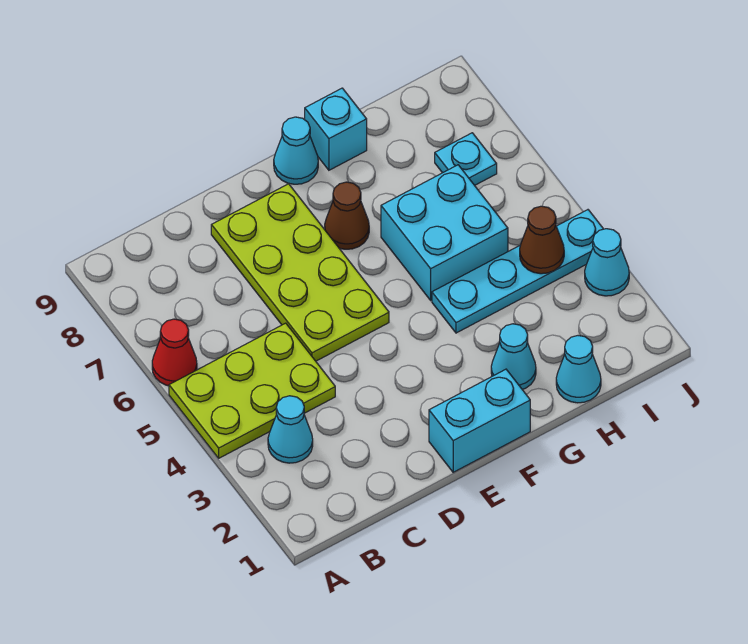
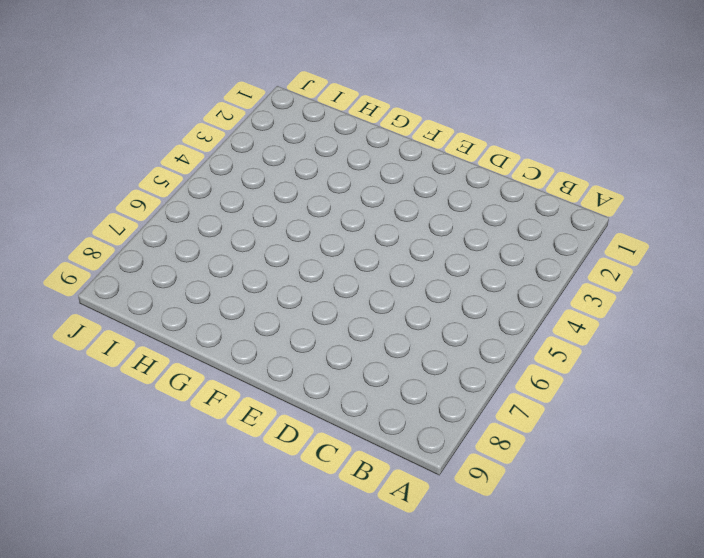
none -> lime plate A4:C5 level 1
none -> red cone A6 level 1
none -> cyan cone B3 level 1

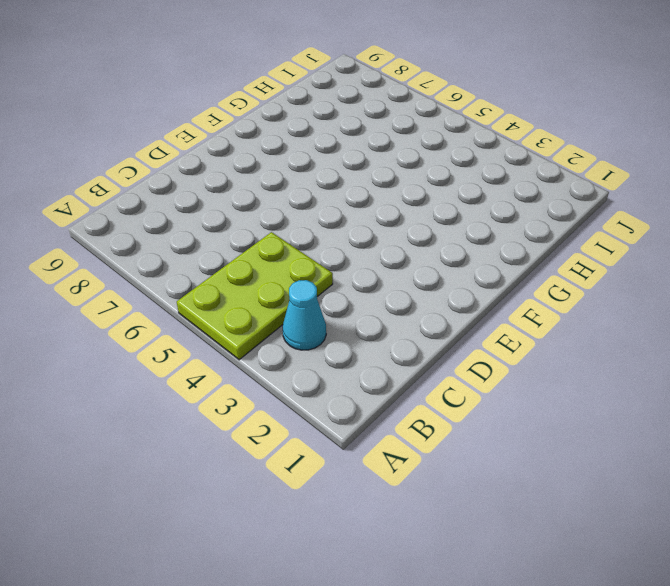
none -> red cone A6 level 1
none -> lime plate D5:E8 level 1
none -> cyan brick E1:F1 level 1

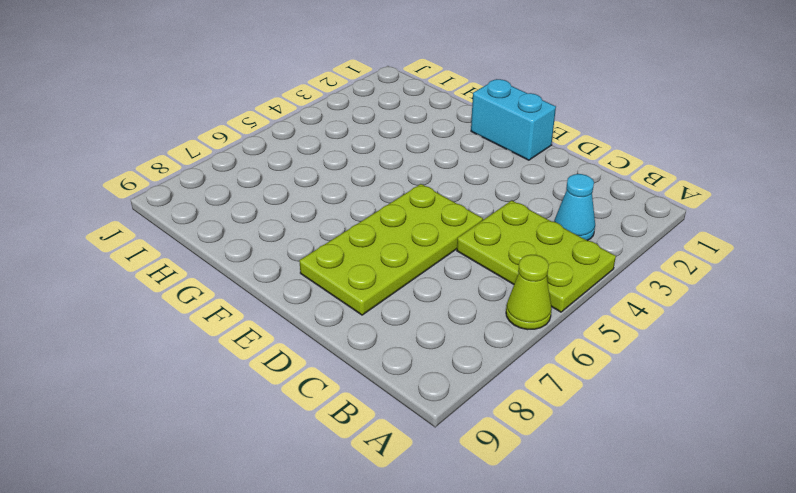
lime cone A6 level 1 -> red cone A6 level 1
none -> brown cone F7 level 1
none -> cyan cone F9 level 1
none -> cyan cone G2 level 1

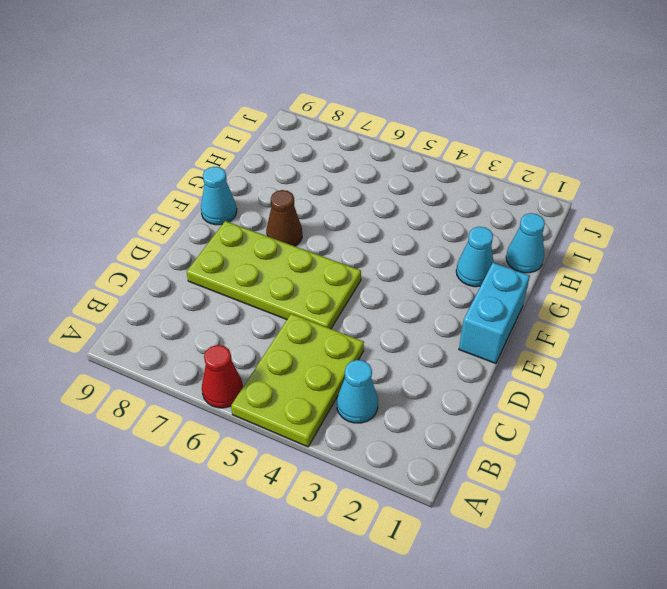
none -> cyan plate G4:J4 level 1
none -> cyan brick G5:H6 level 1
none -> cyan brick G9 level 1

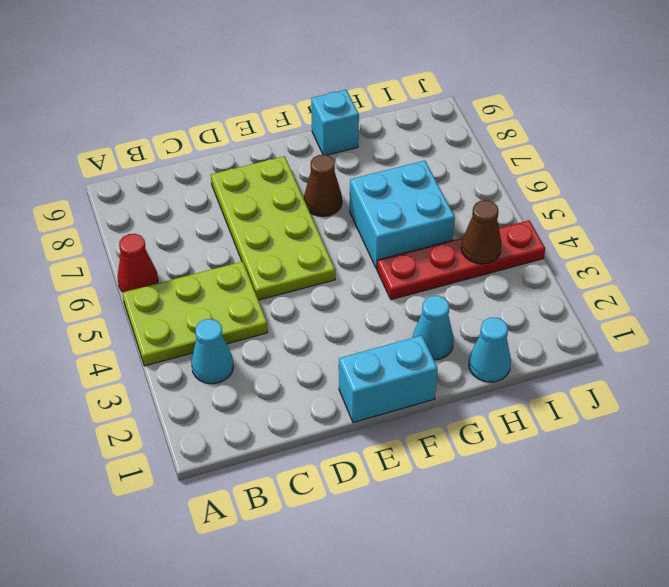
red plate G4:J4 level 1 -> cyan plate G4:J4 level 1
none -> cyan cone F9 level 1
none -> cyan plate I7 level 1
none -> cyan cone J3 level 1

